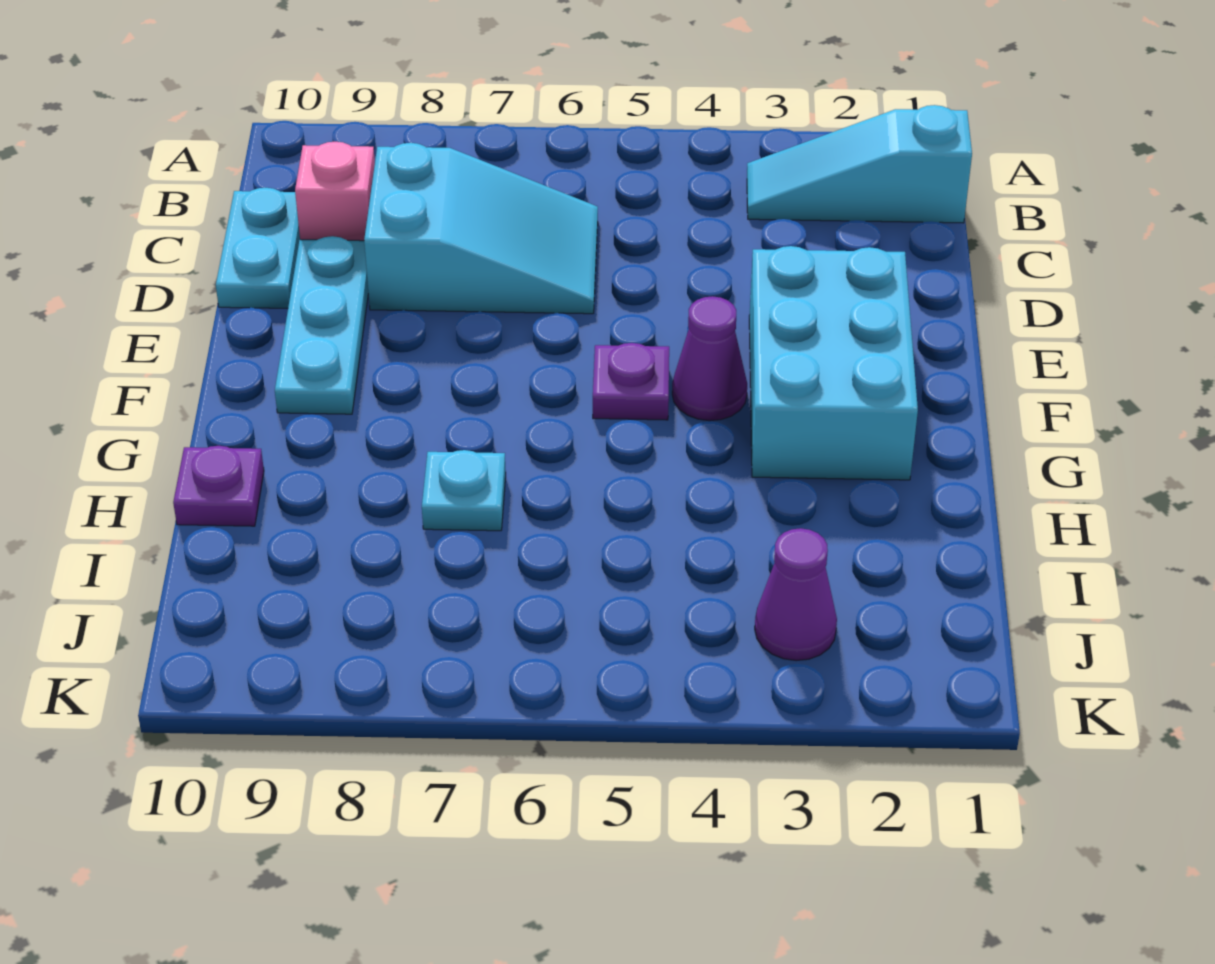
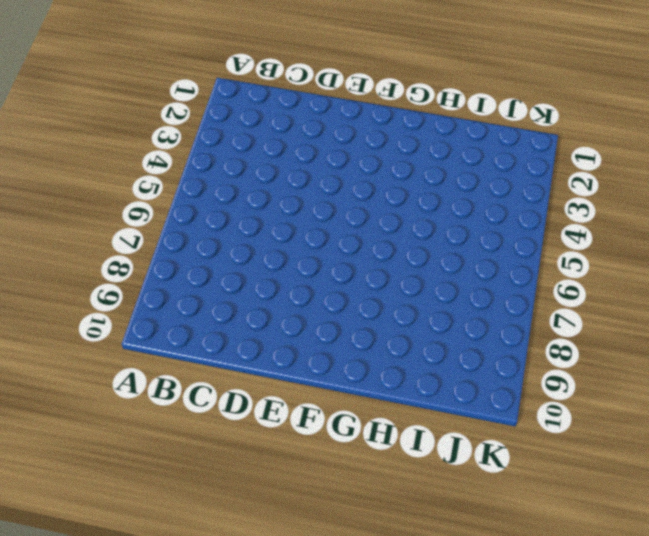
none -> cyan slope B1:B3 level 1 top 1
none -> cyan slope C6:D8 level 1 top 8

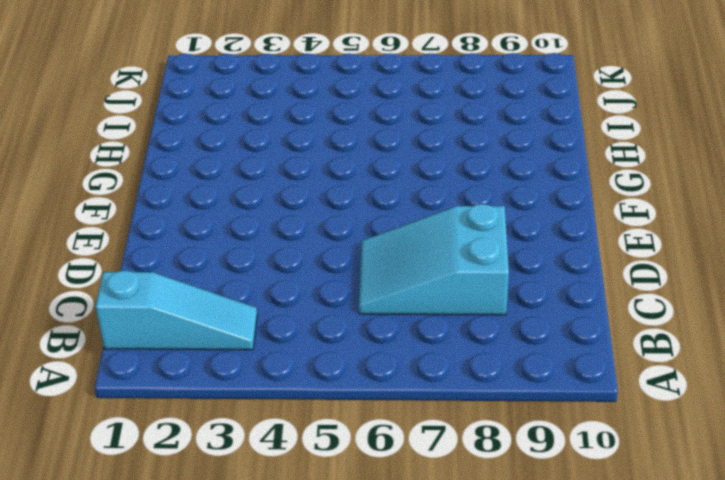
none -> pink brick C9 level 1
none -> cyan plate C10:D10 level 1

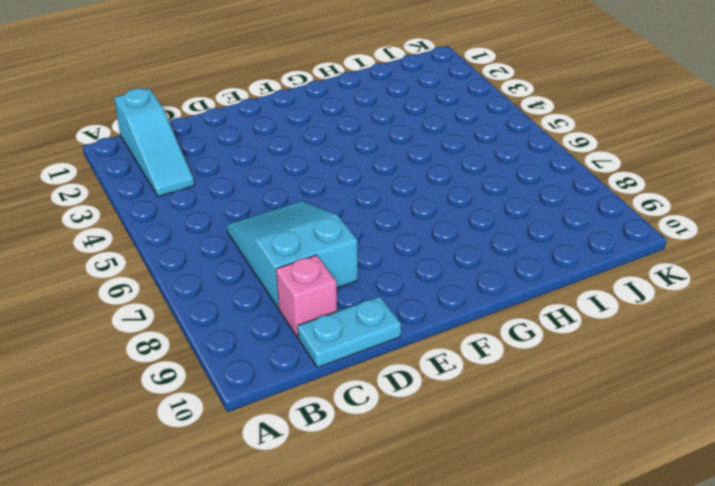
none -> cyan plate D9:F9 level 1
none -> cyan brick E2:G3 level 1

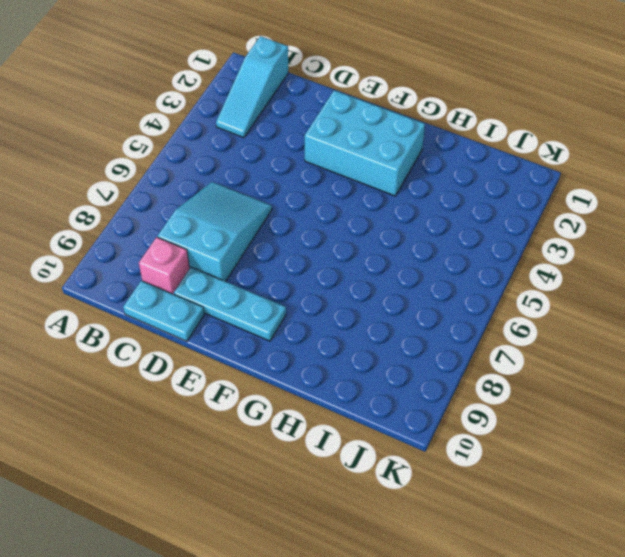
none -> purple cone F4 level 1
none -> purple plate F5 level 1

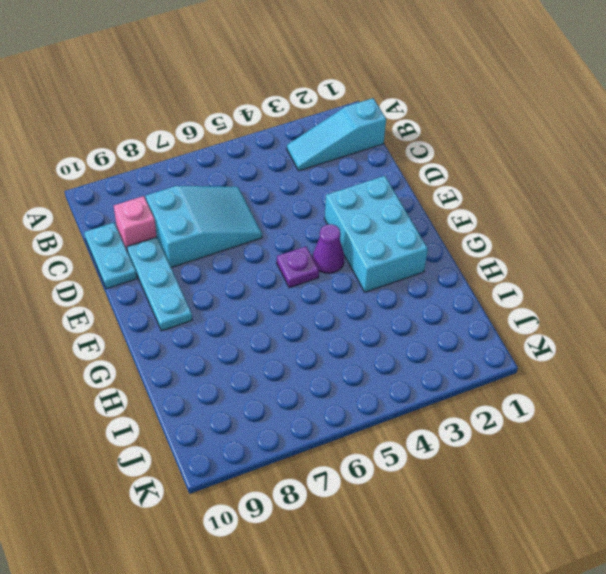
none -> cyan plate H7 level 1
none -> purple plate H10 level 1

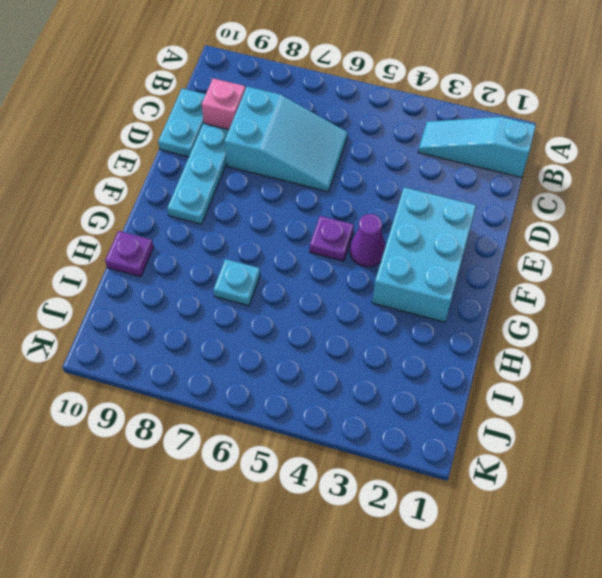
none -> purple cone J3 level 1

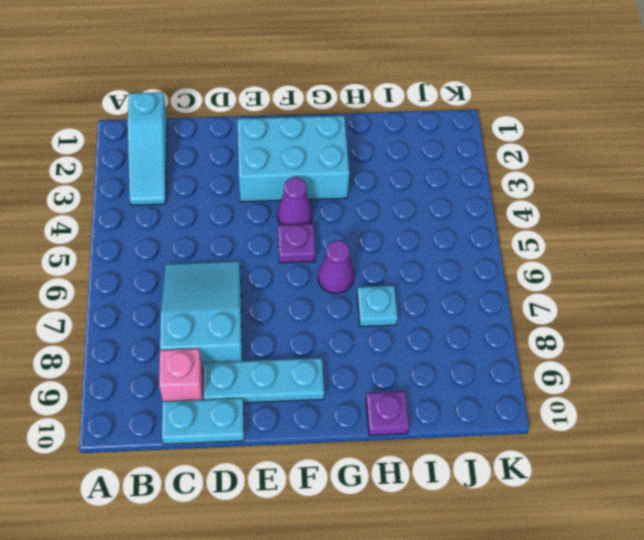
purple cone G6 level 1 -> purple cone J3 level 1

